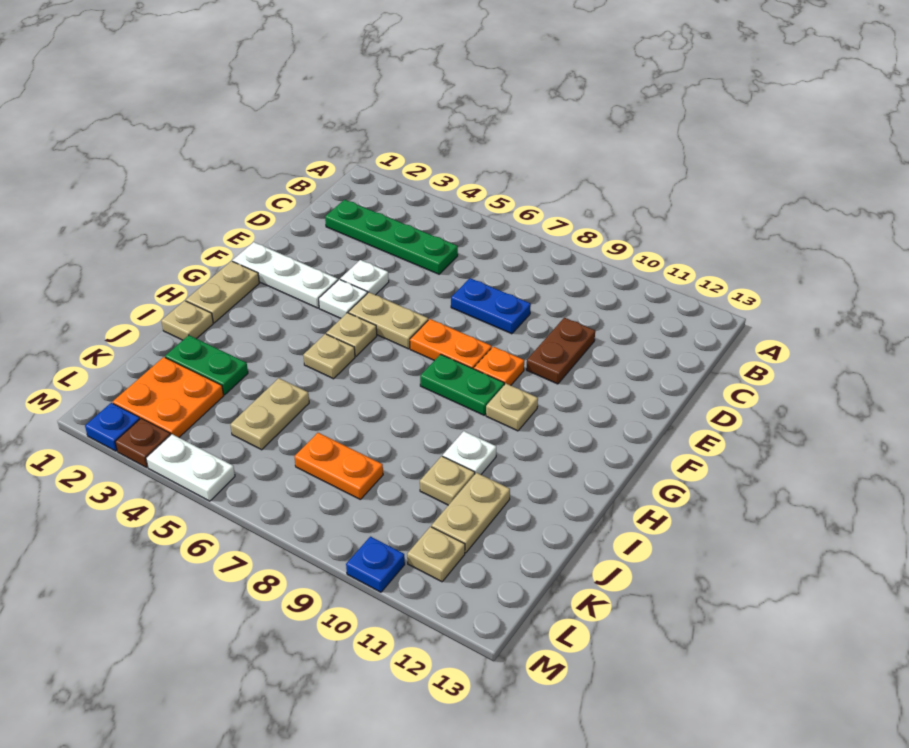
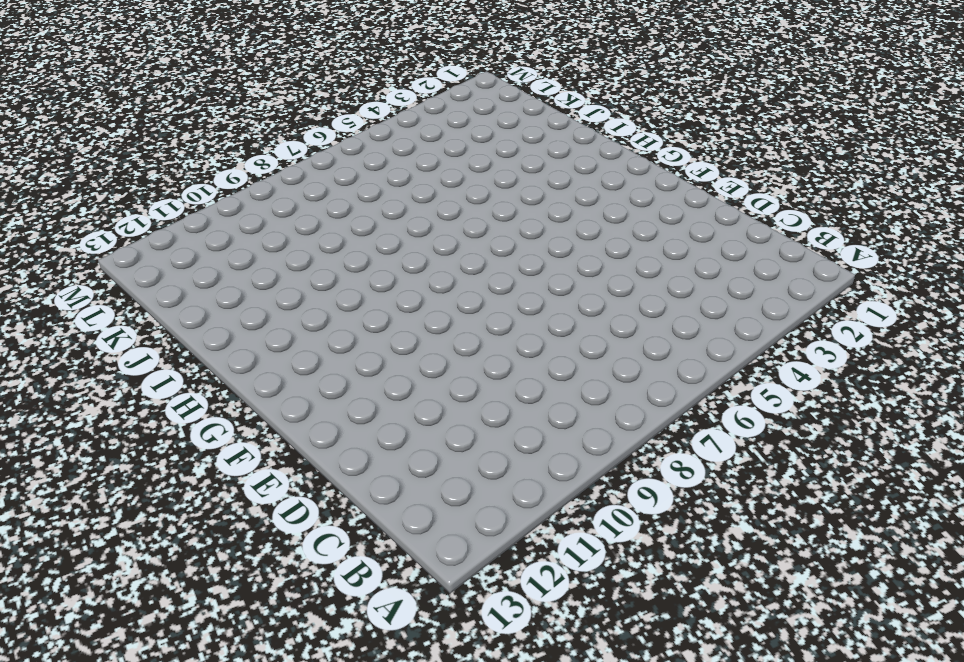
none -> green plate C2:C5 level 1
none -> blue plate D7:D8 level 1
none -> brown plate D10:E10 level 1

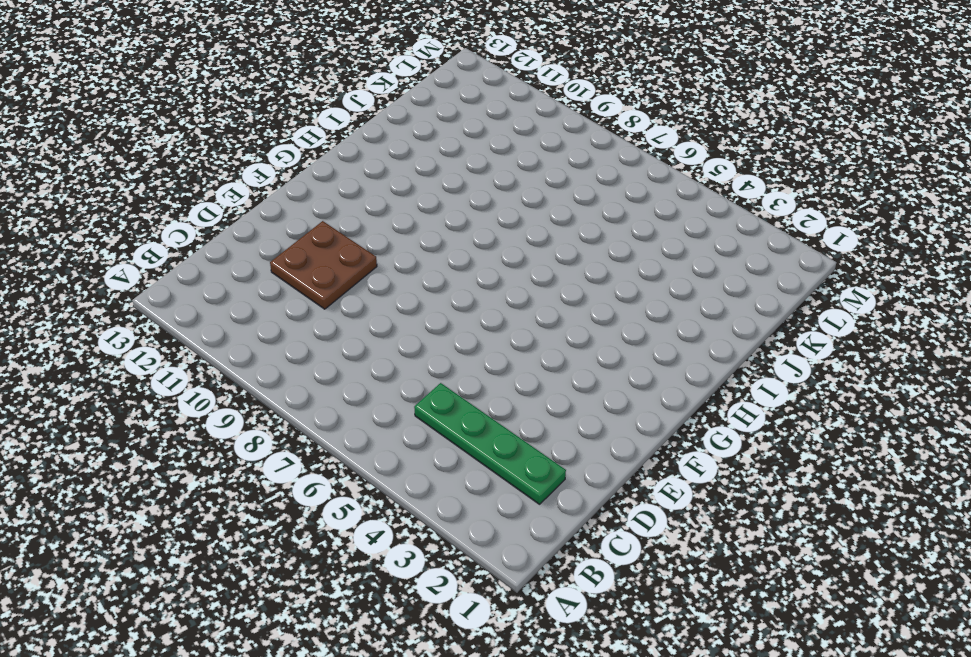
brown plate D10:E11 level 1 -> brown plate D10:E10 level 1
none -> blue plate D7:D8 level 1
none -> white plate E4 level 1
none -> white plate F1:F3 level 1

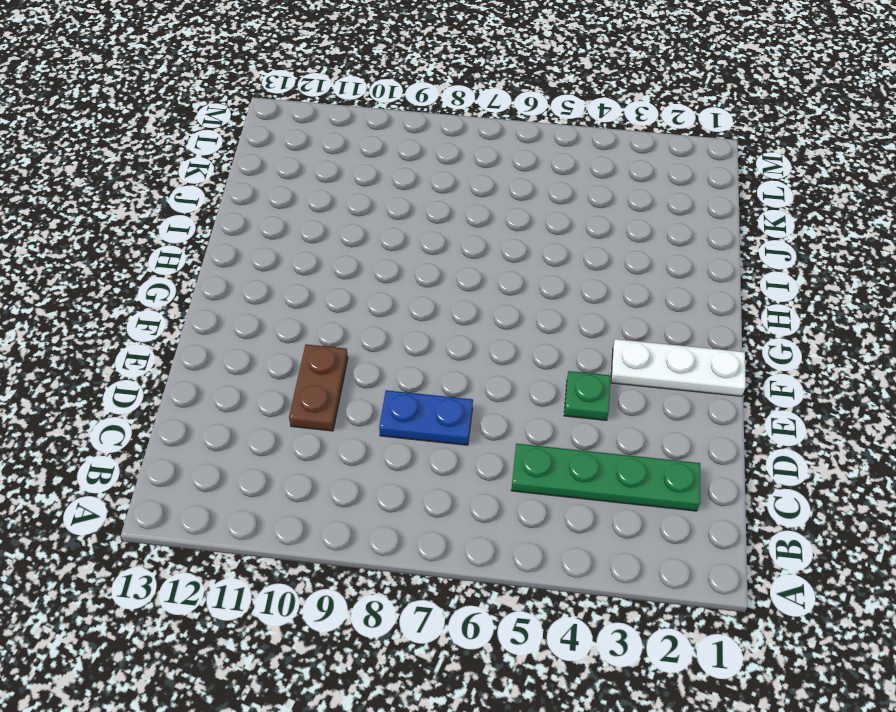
green plate E4 level 1 -> white plate E4 level 1
none -> white plate F4 level 1
none -> tan plate F5:F6 level 1
none -> orange plate F7:F8 level 1

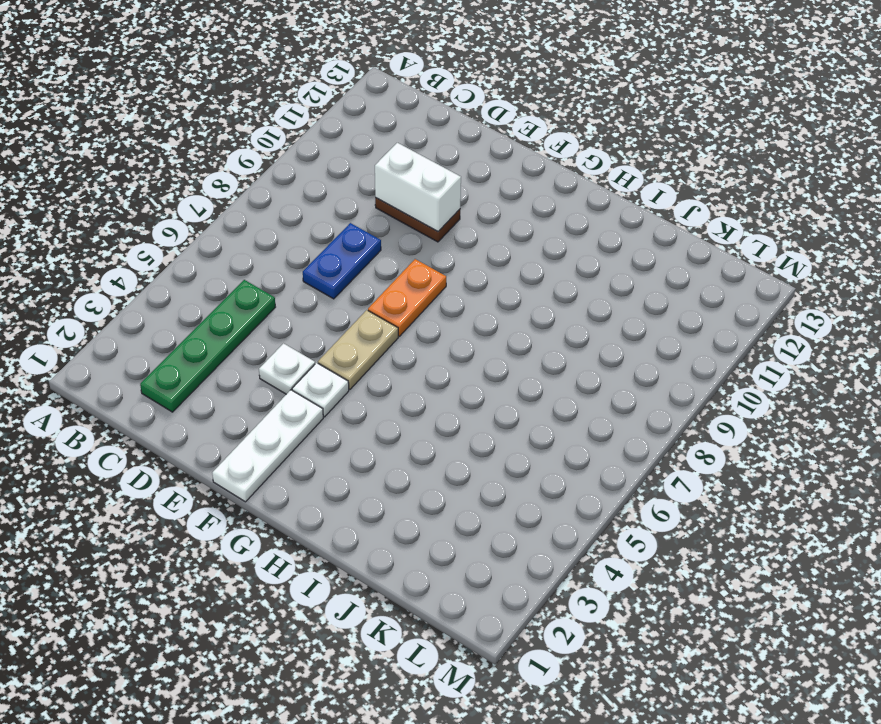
white brick D10:E10 level 2 -> none
none -> orange plate F9 level 1
none -> tan plate G1:H1 level 1
none -> tan plate G5 level 1

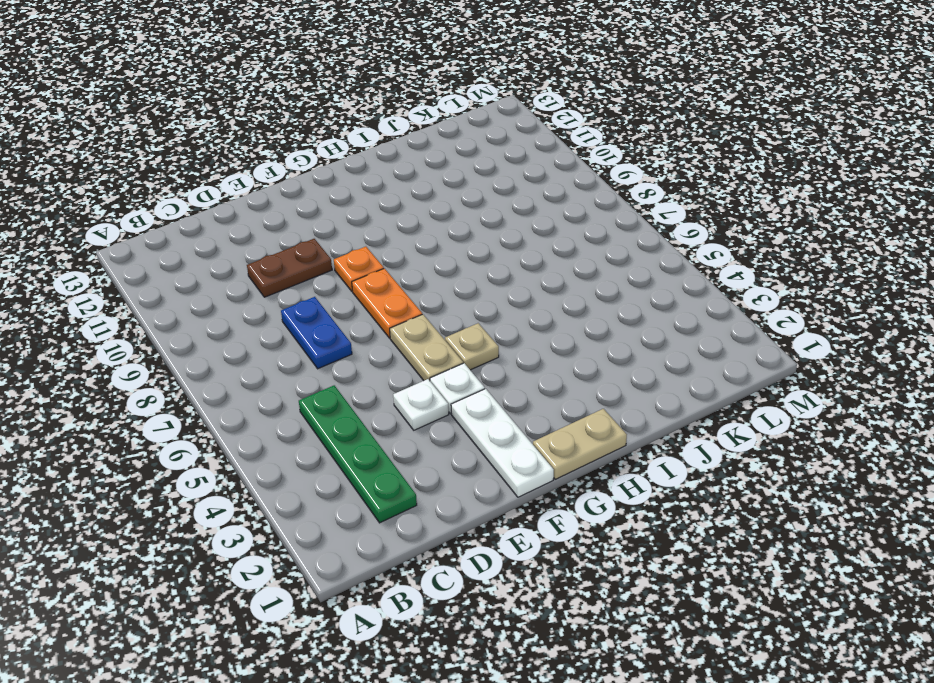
none -> green plate G8:G9 level 1
none -> tan plate G10 level 1
none -> tan plate H5 level 1

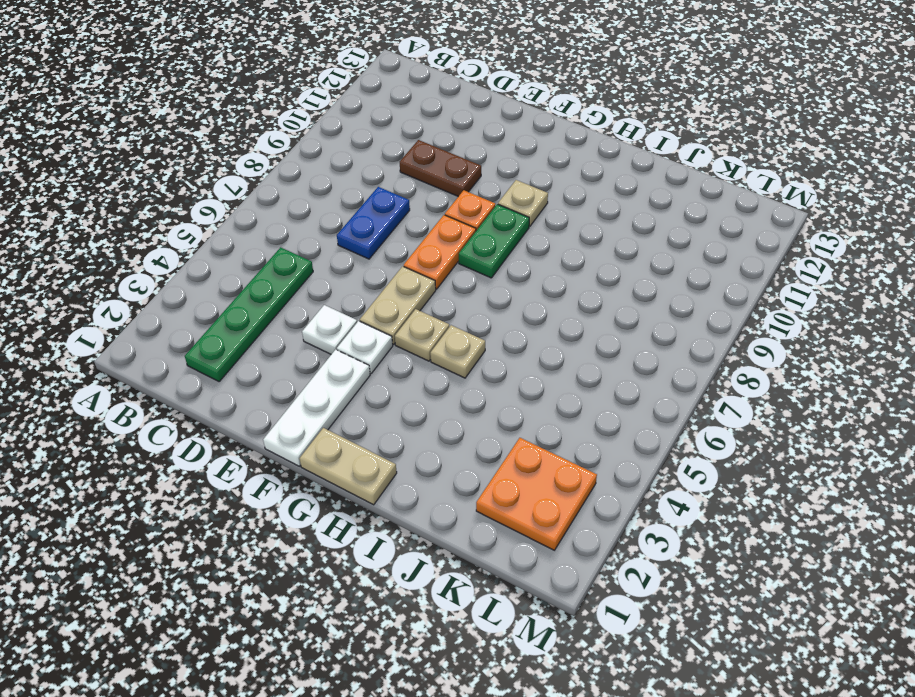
none -> tan plate I1 level 1
none -> white plate I10 level 1
none -> green plate J2:J3 level 1

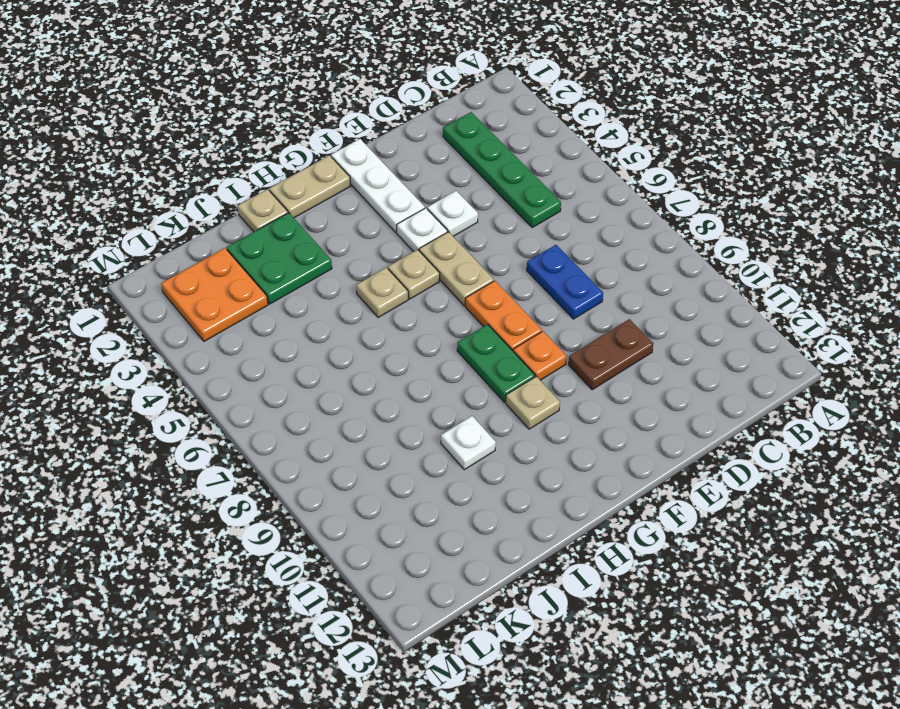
green plate I2:J3 level 1 -> green plate J2:J3 level 1
none -> tan plate J5:K5 level 1
none -> tan plate J10 level 1
none -> tan plate J11:K11 level 1

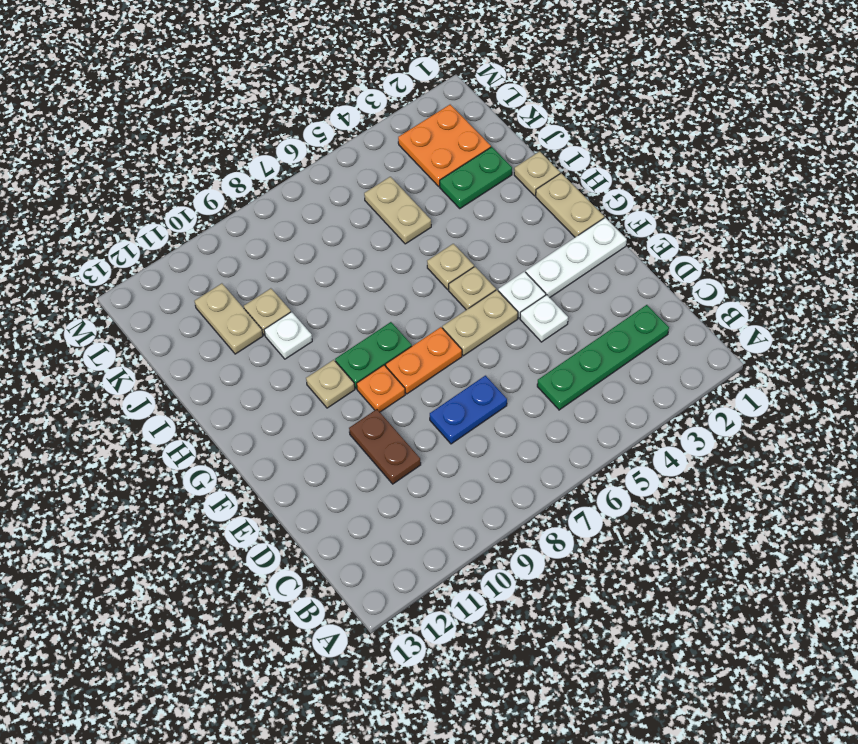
none -> orange plate K7:K8 level 1
none -> tan plate L11 level 1
none -> blue plate M2 level 1

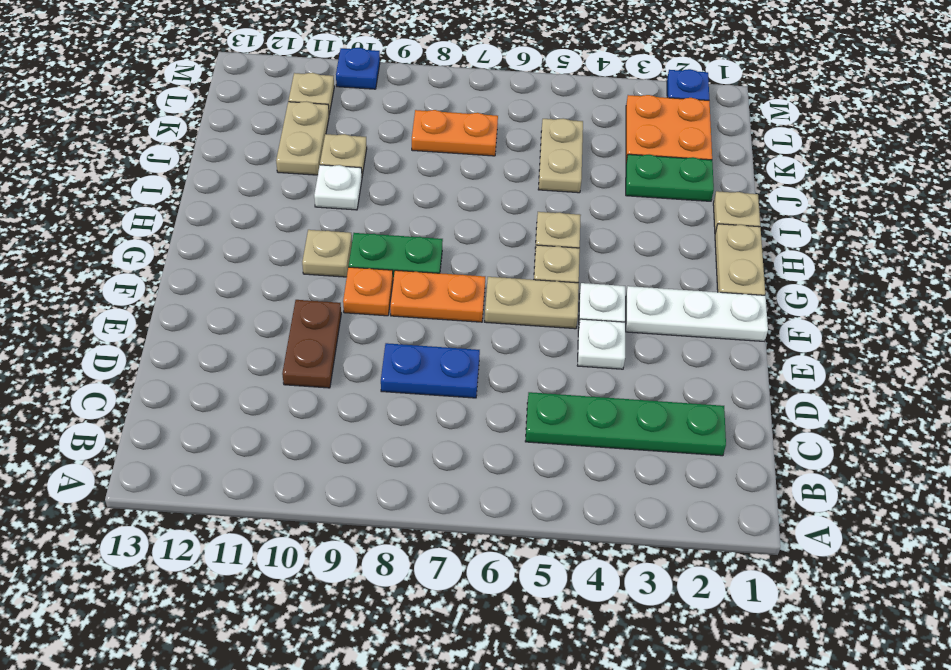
none -> brown plate M3 level 1
none -> white plate M4:M5 level 1

